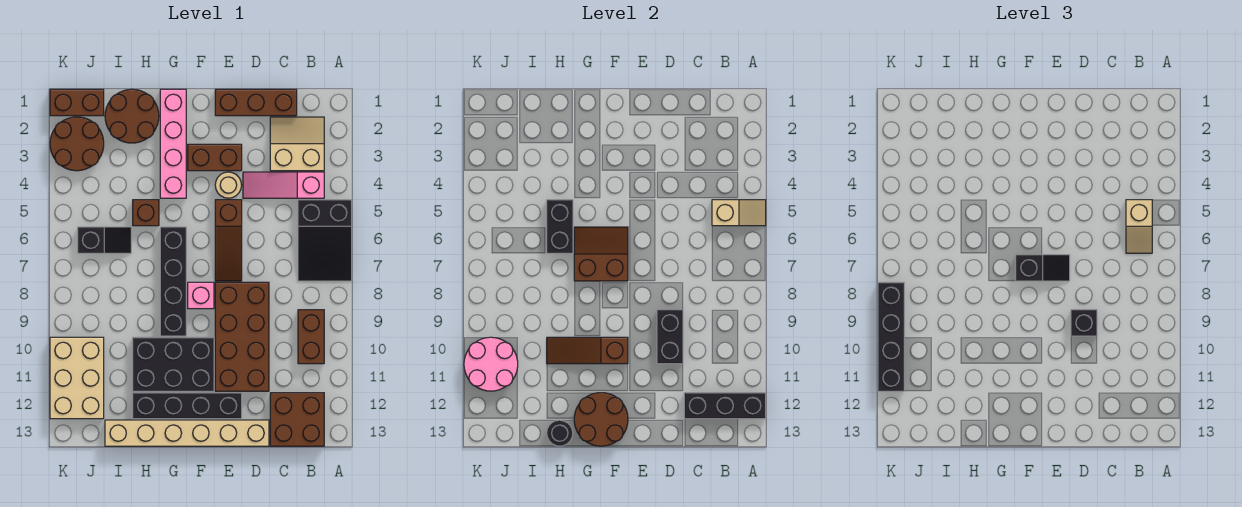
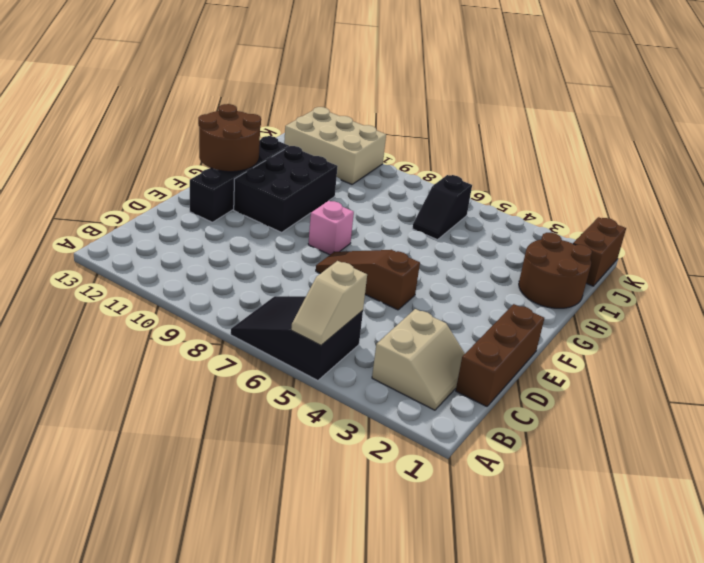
none -> pink slope B4:D4 level 1 top B
none -> brown brick B9:B10 level 1
none -> brown brick B12:C13 level 1
none -> brown brick D8:E11 level 1

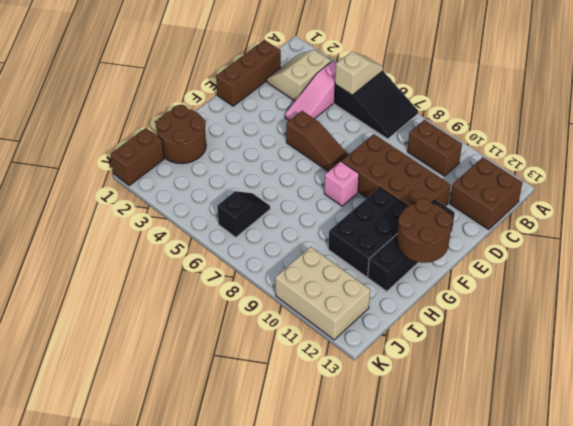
none -> tan brick D13:I13 level 1
none -> brown brick E3:F3 level 1
none -> tan round brick E4 level 1
none -> pink brick G1:G4 level 1

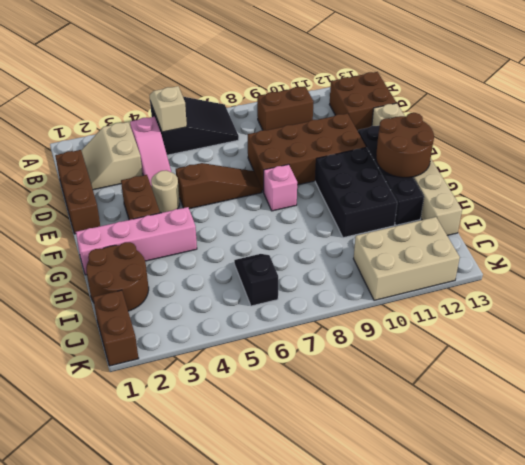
none -> black brick G6:G9 level 1
none -> brown brick H5 level 1
none -> brown round brick J2:K3 level 1
none -> black brick A12:C12 level 2

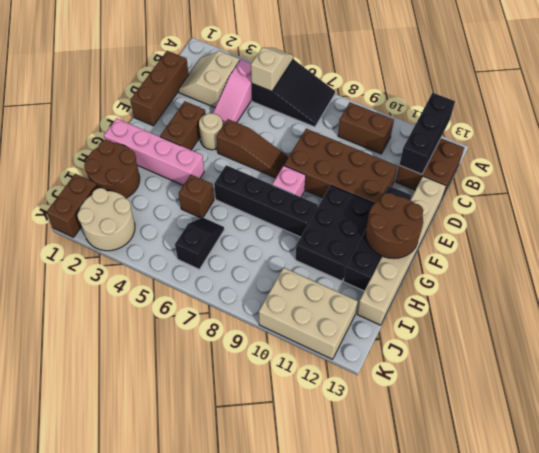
tan round brick J2:K3 level 1 -> brown round brick J2:K3 level 1
none -> black brick D9:D10 level 2
none -> brown slope F6:G7 level 2 top 7
none -> brown slope F10:H10 level 2 top F
none -> black brick H5:H6 level 2

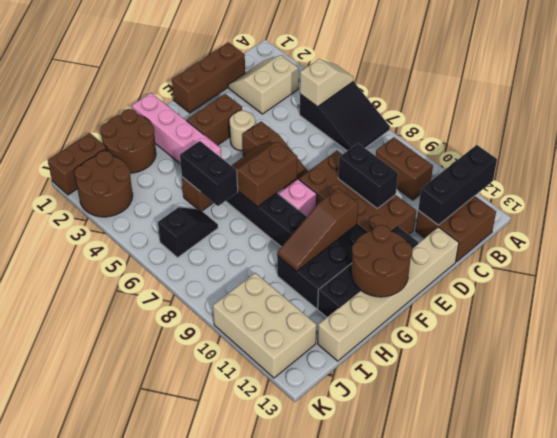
none -> pink slope B4:D4 level 1 top B
none -> black round brick H13 level 2
none -> pink round brick J10:K11 level 2
none -> tan slope B5:B6 level 3 top 5

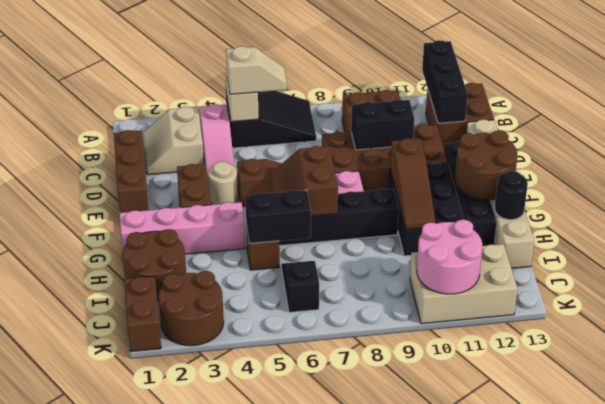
none -> black brick D9 level 3
none -> black slope E7:F7 level 3 top F
none -> black brick K8:K11 level 3

